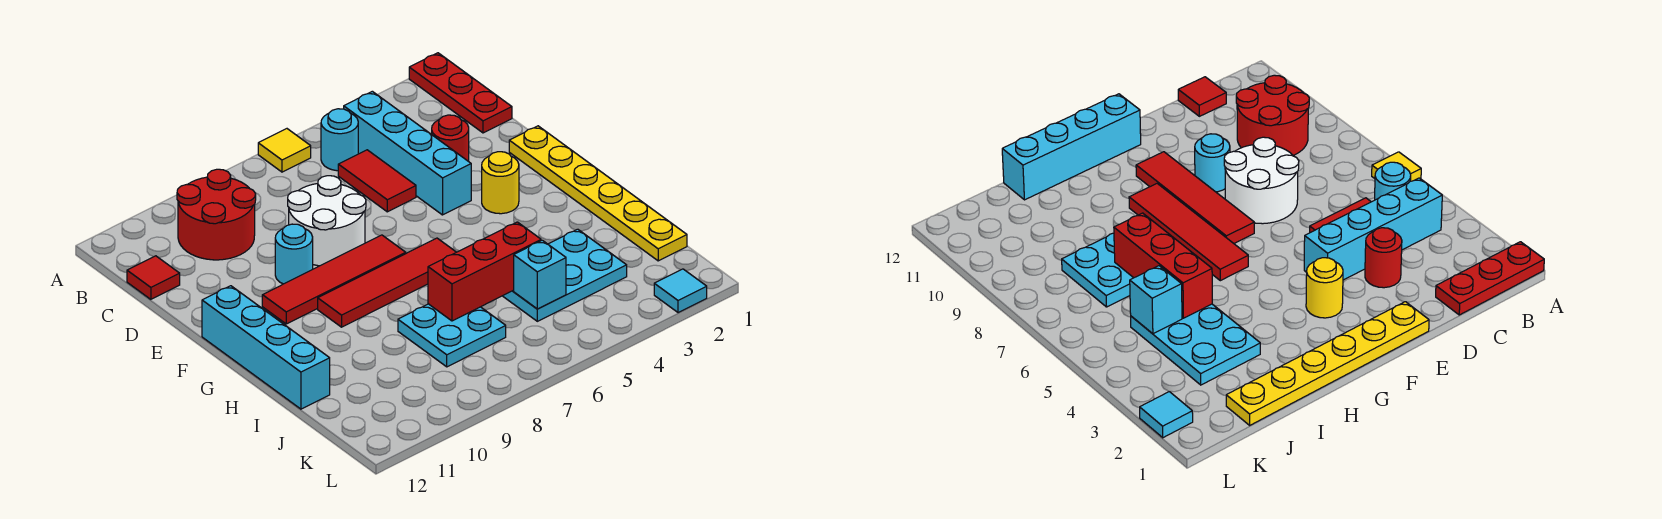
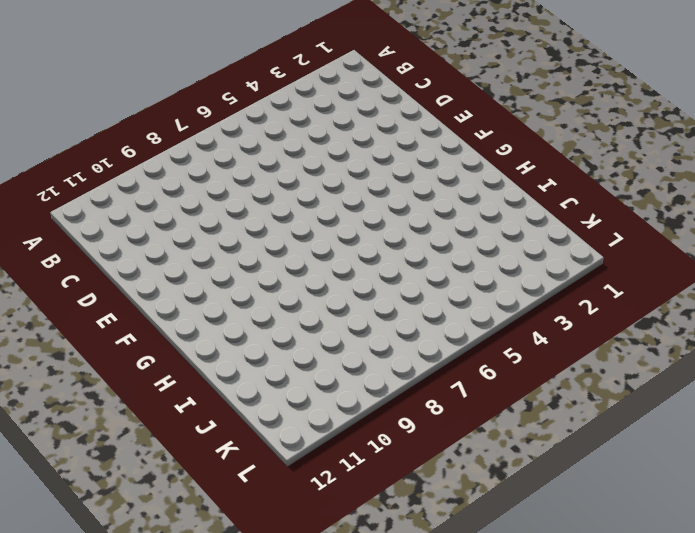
none -> red plate A1:C1 level 1
none -> yellow tile A6 level 1
none -> cyan brick B4:E4 level 1

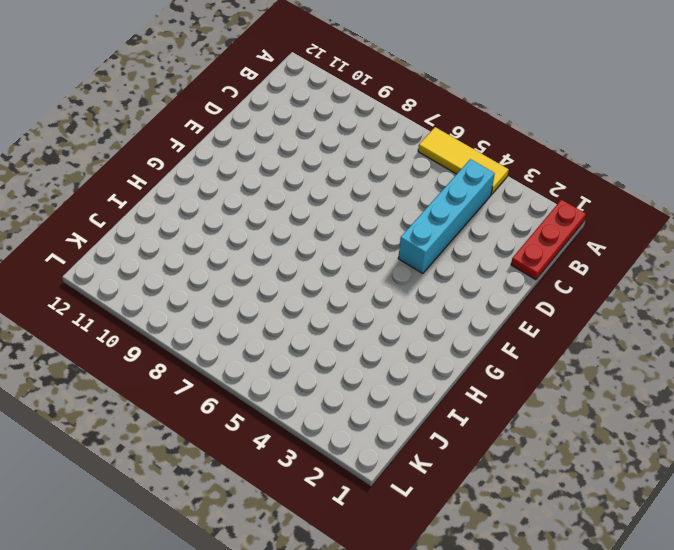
yellow tile A4:A6 level 1 -> yellow tile A6 level 1
none -> cyan round brick B5 level 1
none -> red round brick B9:C10 level 1
none -> red tile C5:D5 level 1

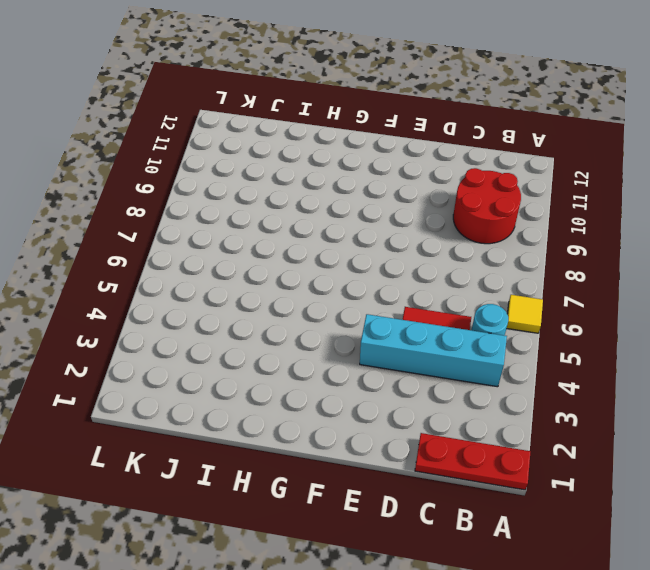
none -> red tile C12 level 1
none -> red round brick D3 level 1
none -> white round brick D7:E8 level 1

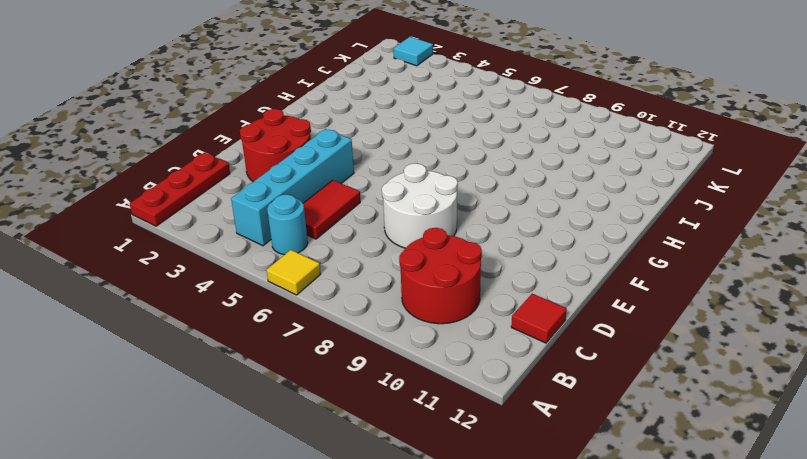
red round brick D2:E3 level 1 -> red round brick D3 level 1
none -> yellow plate E1:J1 level 1
none -> cyan round brick E9 level 1
none -> yellow round brick F3 level 1

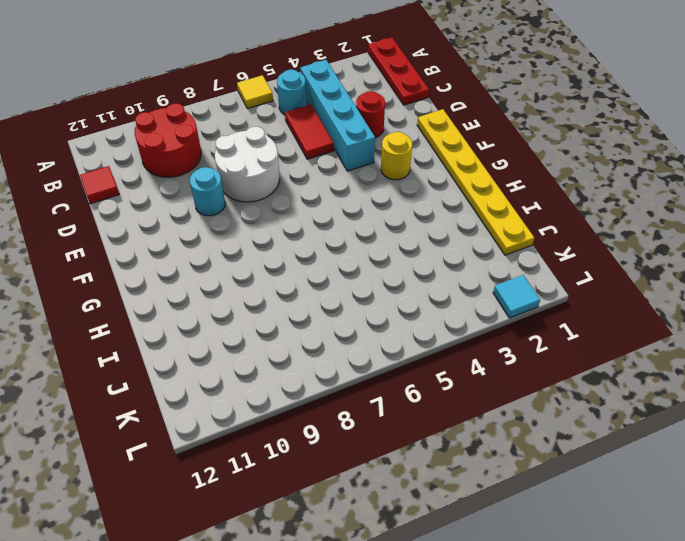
none -> red tile F7:F10 level 1
none -> cyan brick F12:I12 level 1
none -> red tile G6:G9 level 1

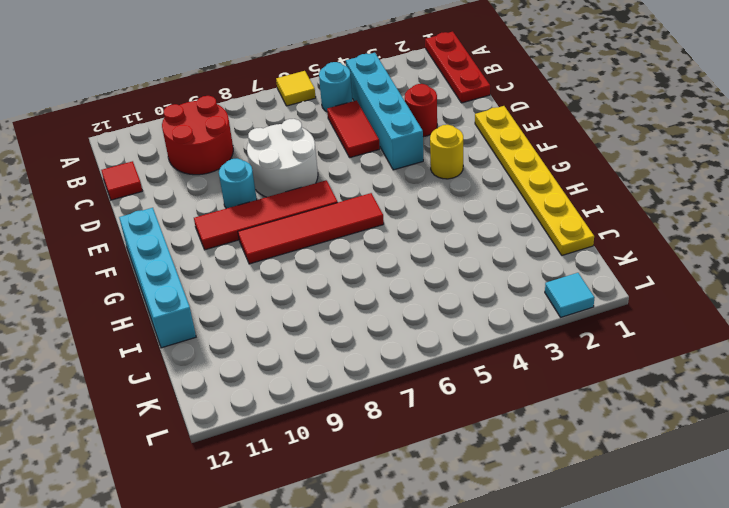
none -> cyan plate I3:J5 level 1
none -> cyan plate I7:J8 level 1
none -> red brick I5:I7 level 2

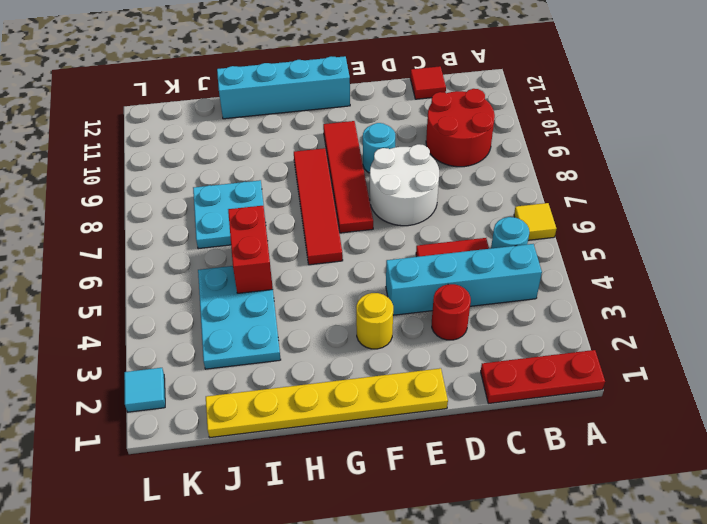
red brick I5:I6 level 2 -> red brick I5:I7 level 2
none -> cyan brick J5 level 2

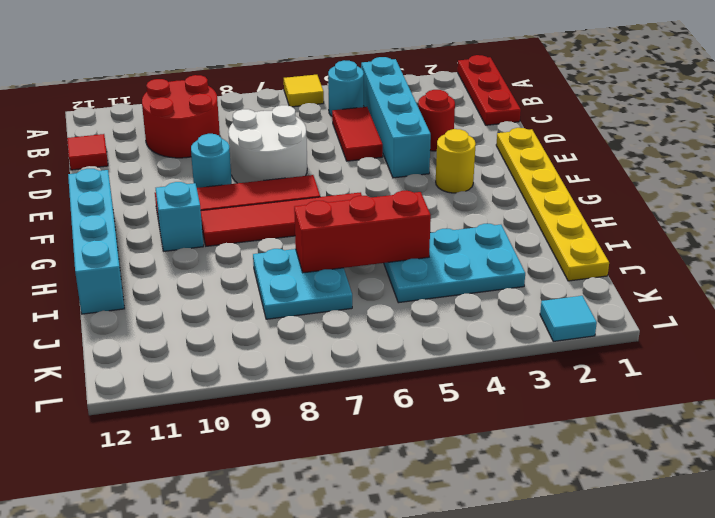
cyan brick G10 level 1 -> cyan brick J5 level 2

